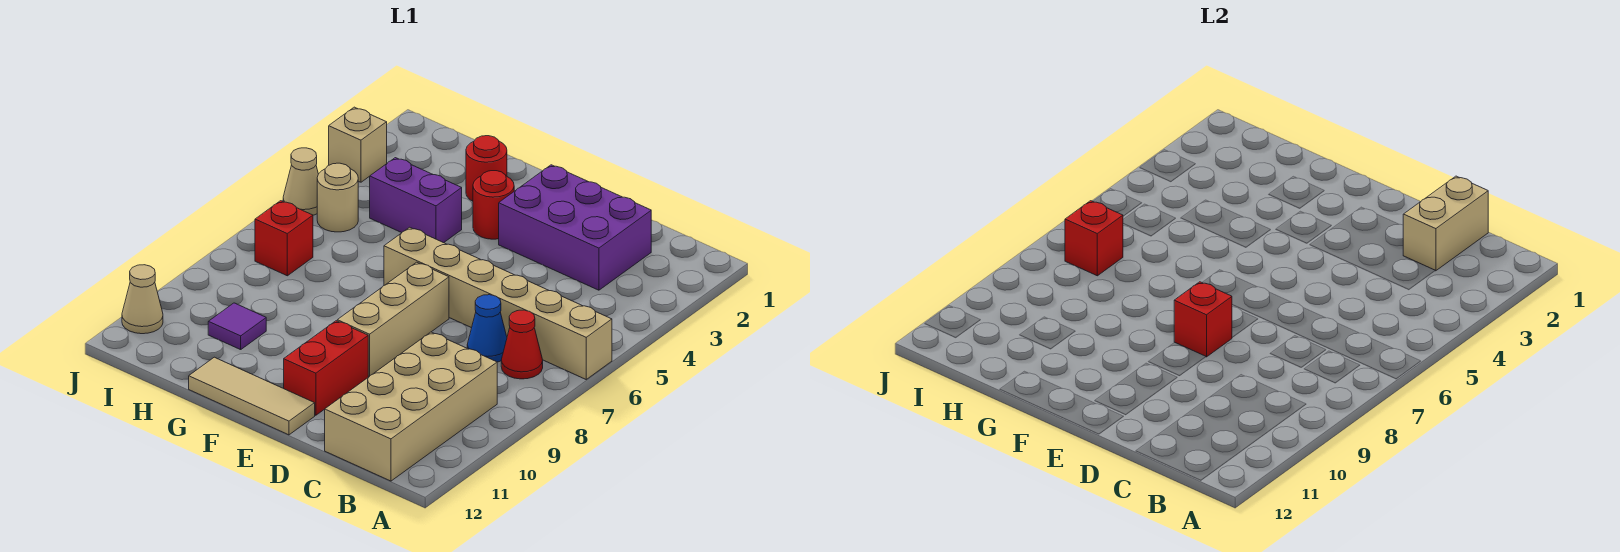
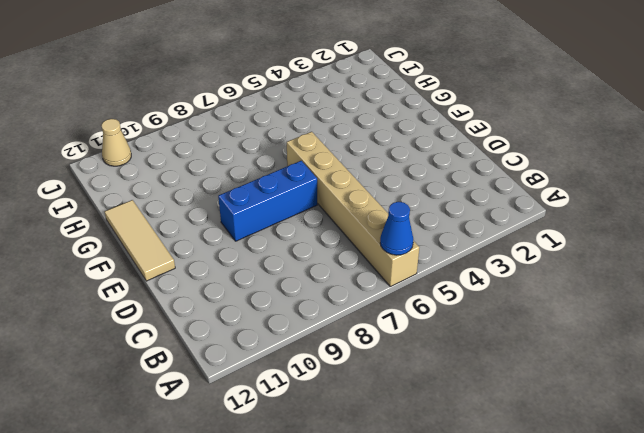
blue cone A6 level 2 -> blue cone C7 level 1
blue brick E7:E9 level 1 -> tan brick E7:E9 level 1
none -> red cone B7 level 1
none -> tan brick B9:C12 level 1
none -> purple brick C2:E3 level 1

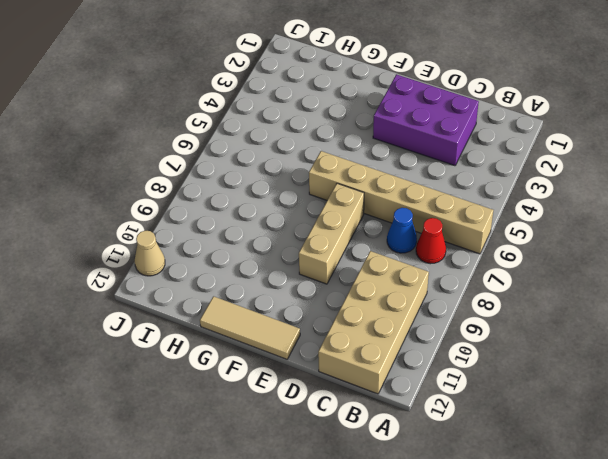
none -> red brick E10:E11 level 1
none -> red round brick F3 level 1
none -> red round brick G2 level 1

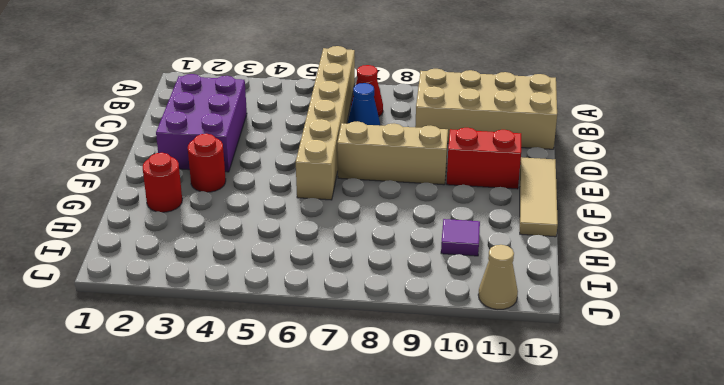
none -> purple brick G4:H4 level 1
none -> tan round brick I5 level 1
none -> red brick I7 level 1

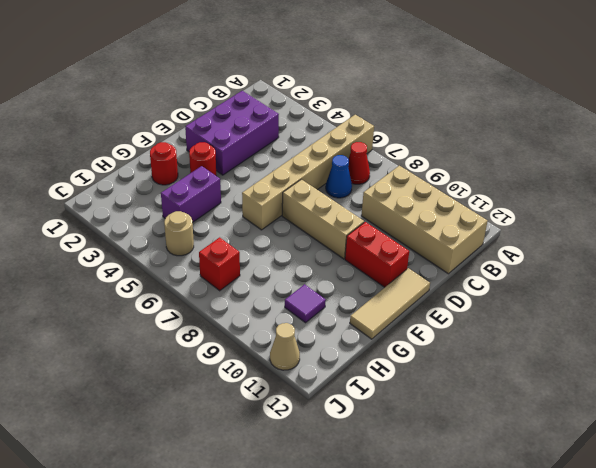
none -> tan brick J3 level 1
none -> tan cone J5 level 1
none -> tan brick C1:C2 level 2

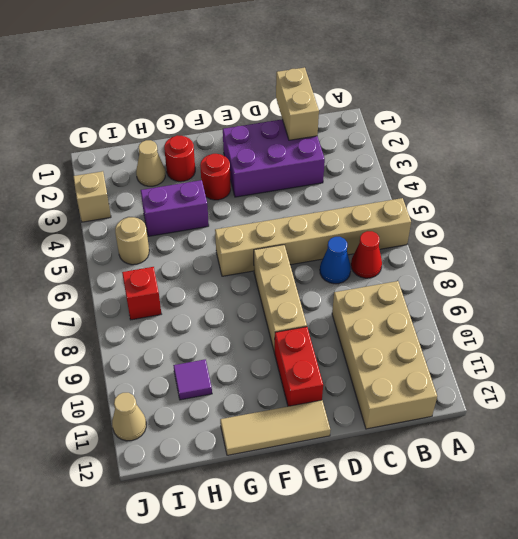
tan cone H2 level 1 -> tan cone J5 level 1
none -> red brick E8 level 2
none -> red brick I7 level 2

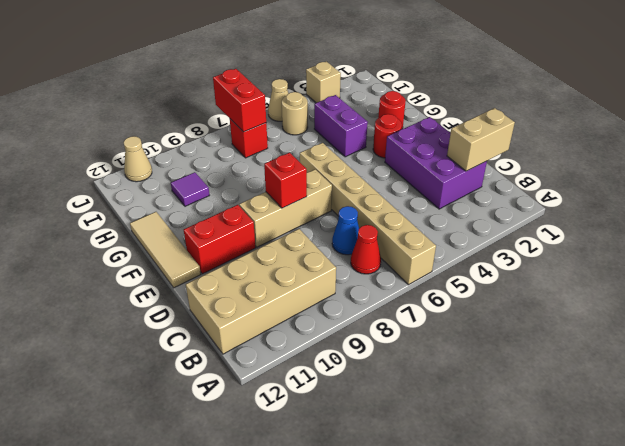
red brick I7:J7 level 2 -> red brick I7 level 2

